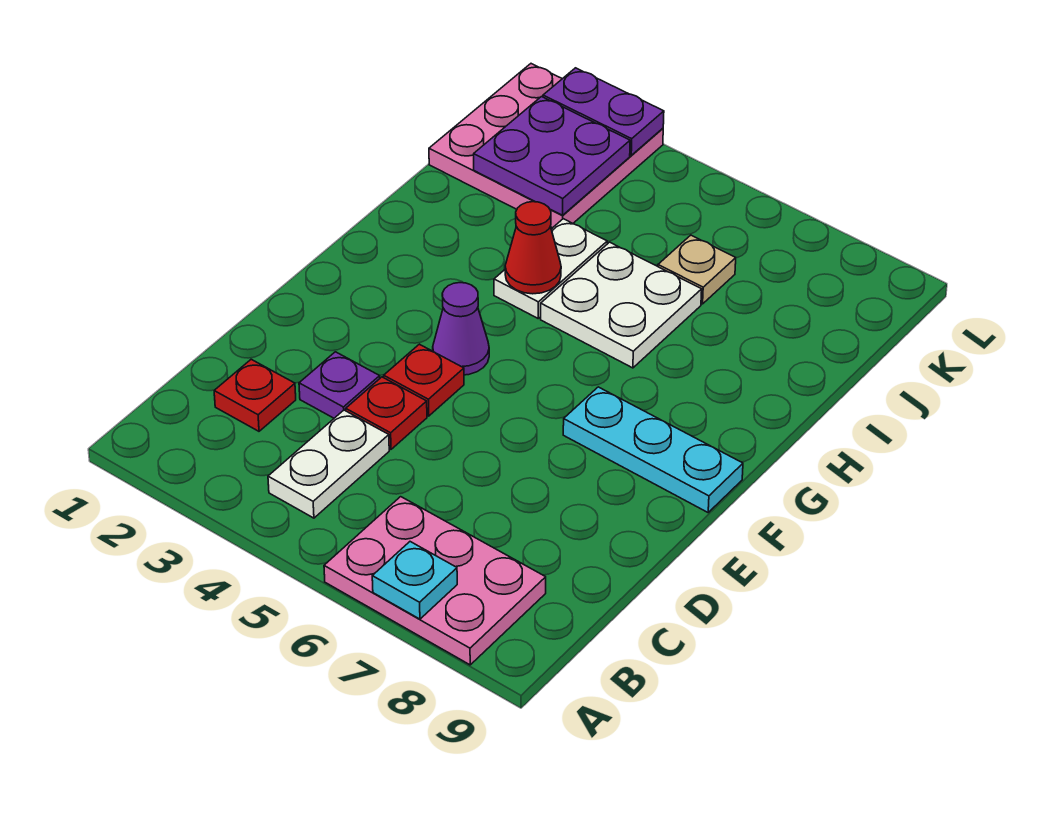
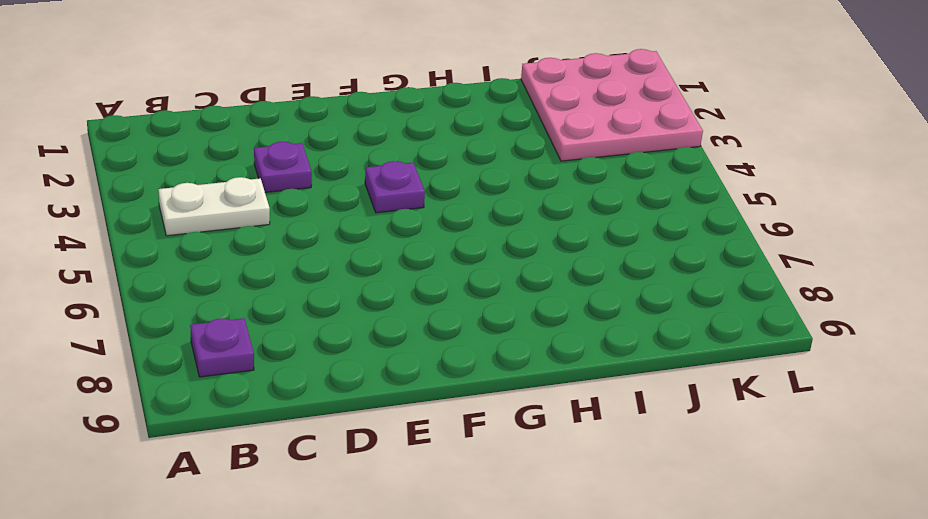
purple plate B8 level 1 -> pink plate A6:B8 level 1
purple plate F4 level 1 -> purple cone F4 level 1
none -> red plate C2 level 1
none -> red plate D4 level 1
none -> red plate E4 level 1

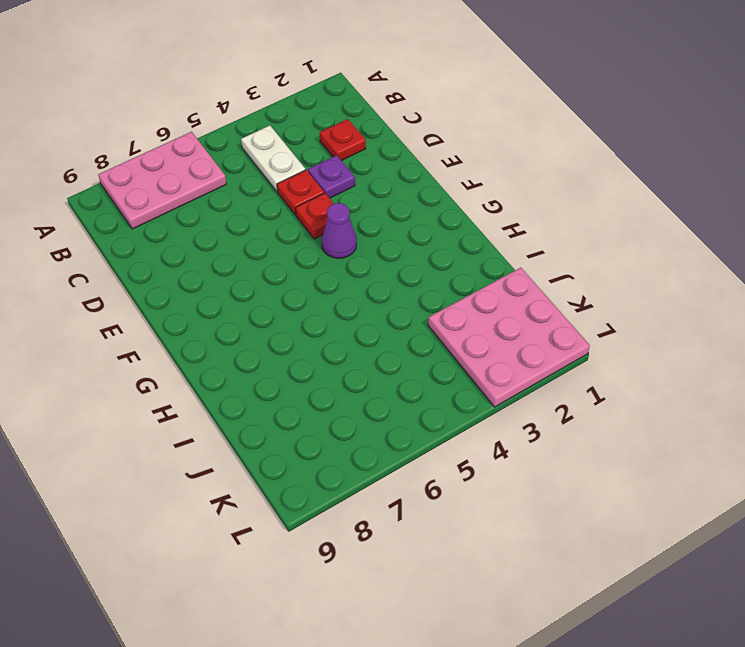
none -> cyan plate F7:F9 level 1
none -> white plate H4:I4 level 1
none -> white plate H5:I6 level 1

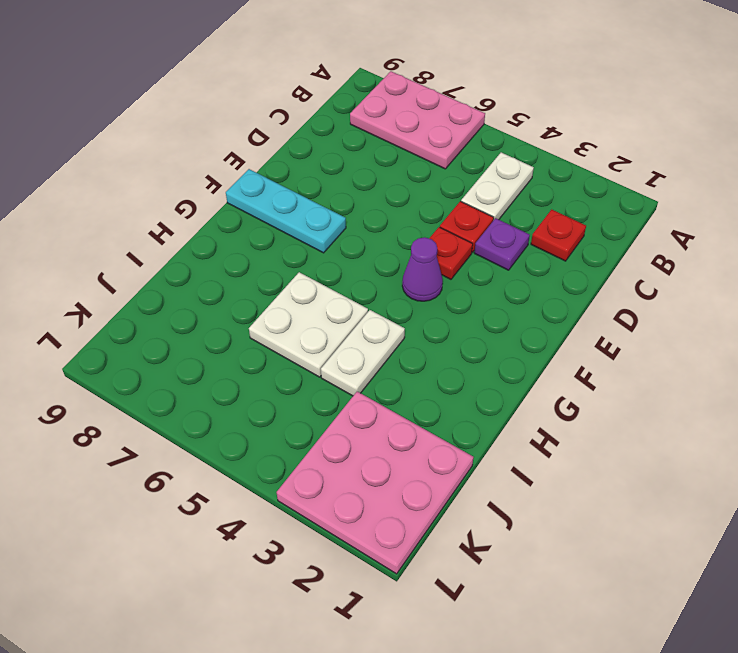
none -> tan plate J6 level 1
none -> cyan plate A7 level 2
none -> red cone H4 level 2

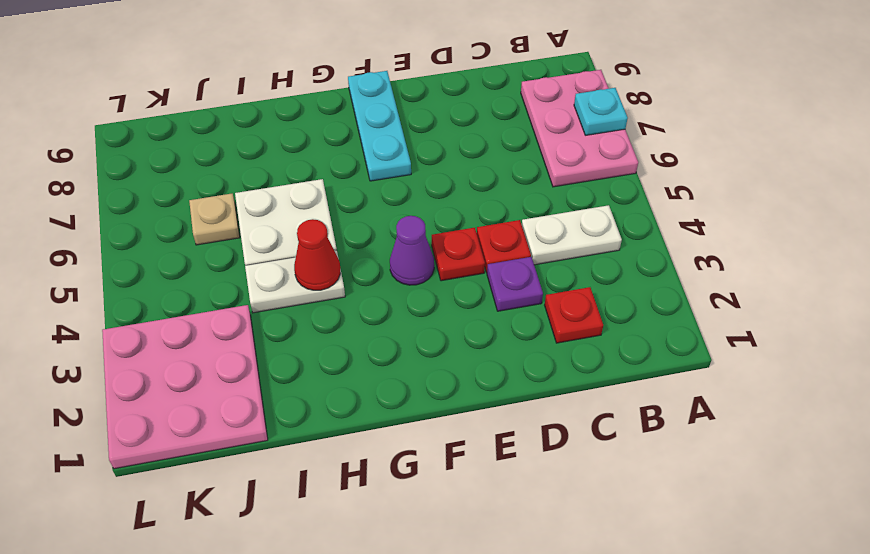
none -> purple plate J2:K3 level 2
none -> purple plate L2:L3 level 2

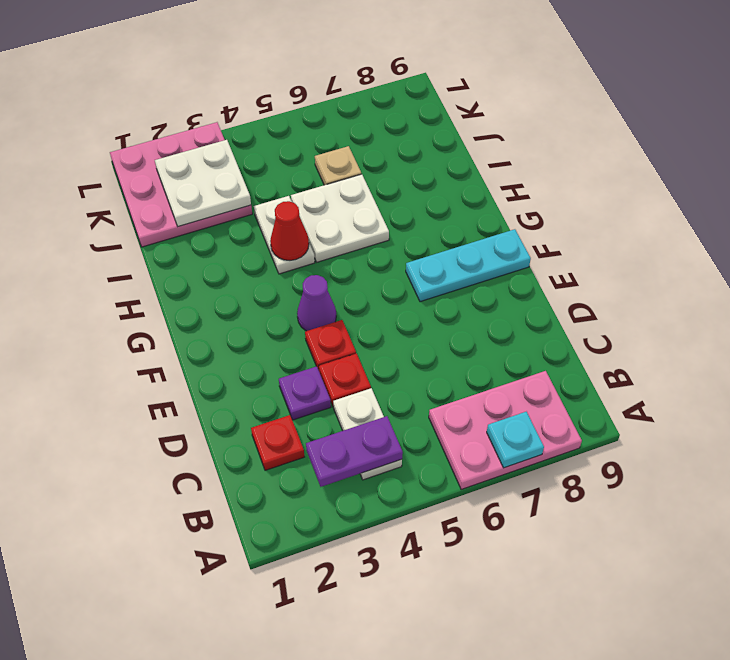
purple plate B3:B4 level 2 -> purple plate L2:L3 level 2
white plate J2:K3 level 2 -> purple plate J2:K3 level 2

